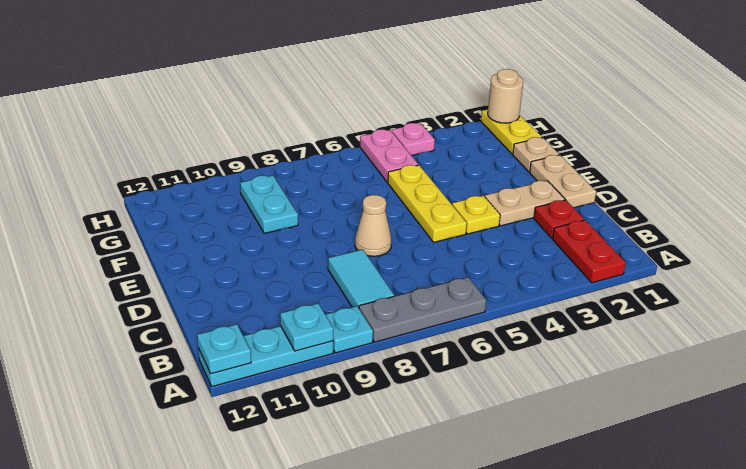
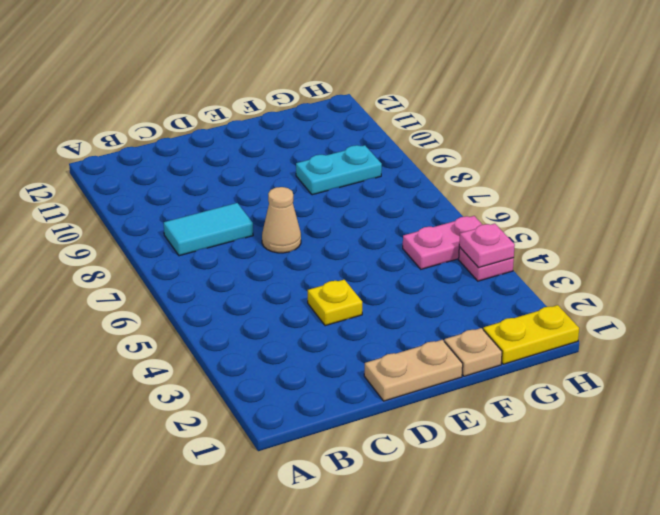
pink plate H4 level 2 -> none
none -> red plate A2:B2 level 1
none -> grey plate A6:A8 level 1
none -> cyan plate A9 level 1

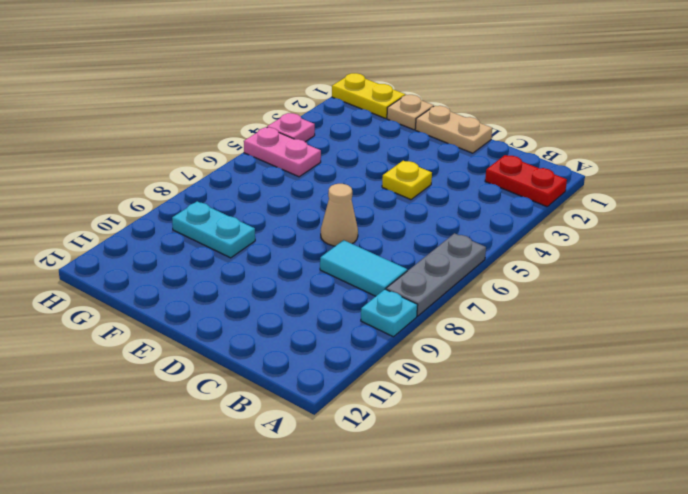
none -> cyan plate A10:A12 level 1
none -> red plate C2 level 1
none -> tan plate D2:D3 level 1

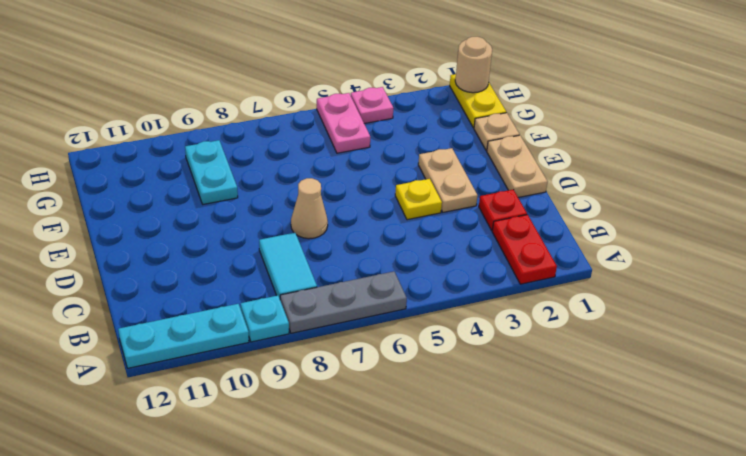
tan plate D3:E3 level 1 -> tan plate D2:D3 level 1
none -> yellow plate D5:F5 level 1
none -> cyan plate A10 level 2
none -> cyan plate A12 level 2

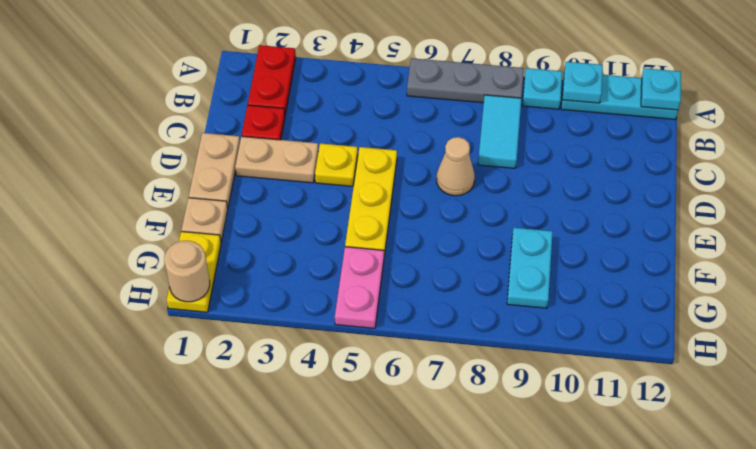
none -> pink plate H4 level 1

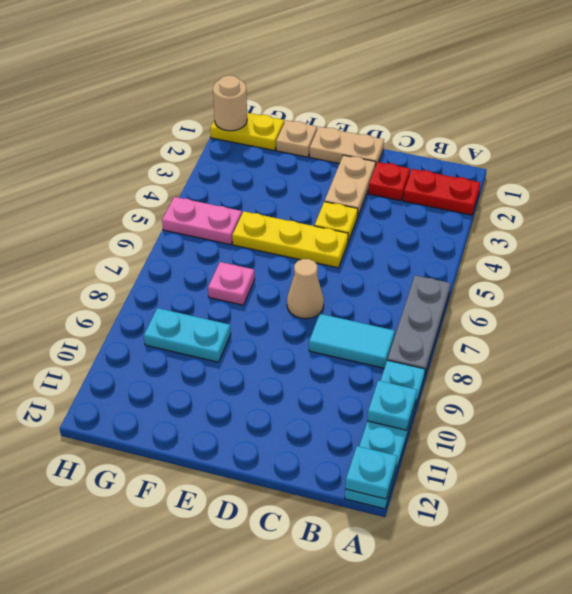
pink plate F7 level 1 -> pink plate H4 level 1

